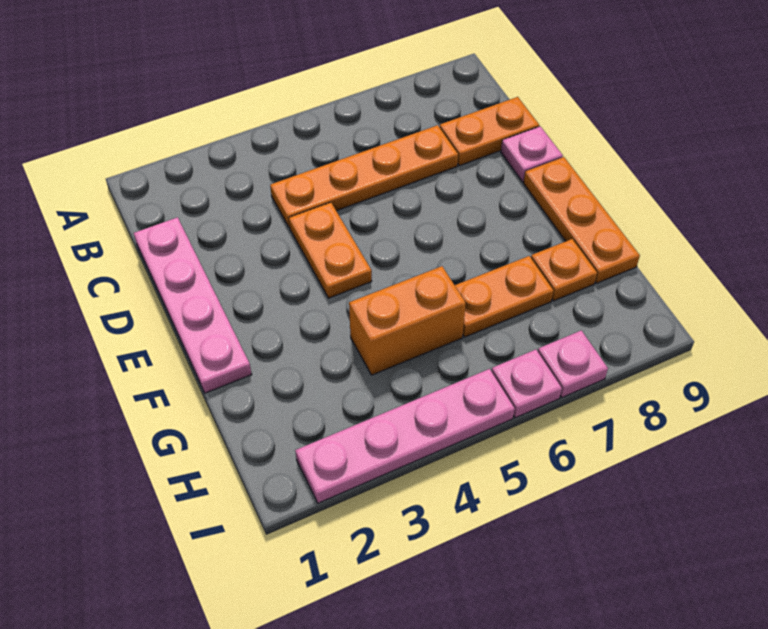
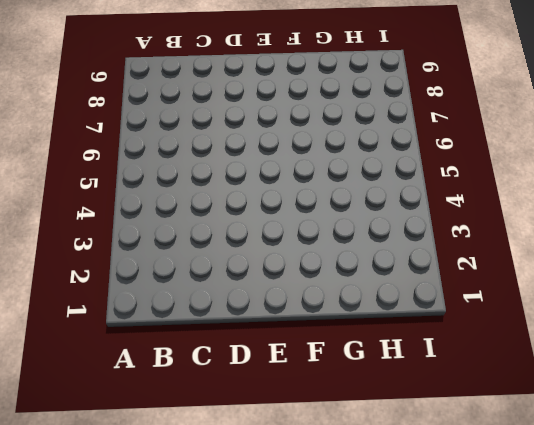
none -> pink plate C1:F1 level 1
none -> orange plate C4:C7 level 1
none -> orange plate C8:C9 level 1

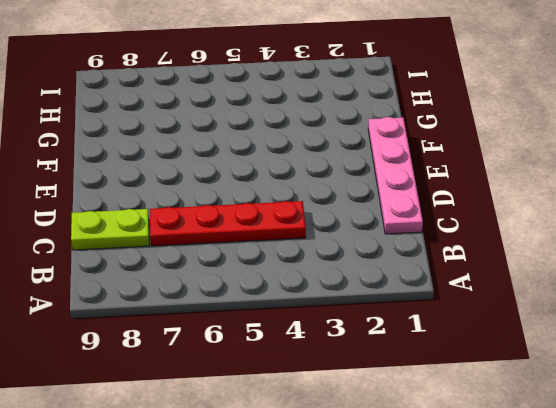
red plate C4:C7 level 1 -> orange plate C4:C7 level 1
lime plate C8:C9 level 1 -> orange plate C8:C9 level 1
none -> orange plate D4:E4 level 1
none -> pink plate D9 level 1
none -> orange plate E9:G9 level 1

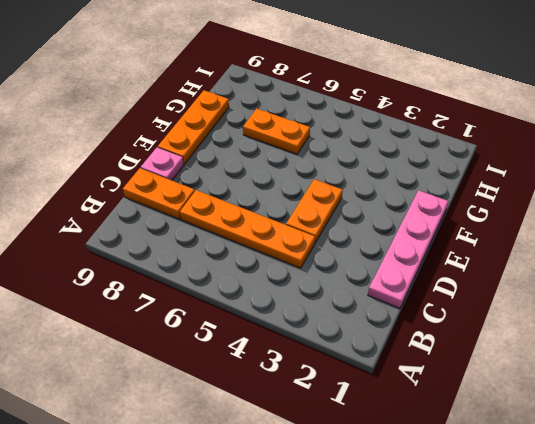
none -> orange brick G4:G5 level 1
none -> orange plate G8 level 1
none -> pink plate I2:I5 level 1

